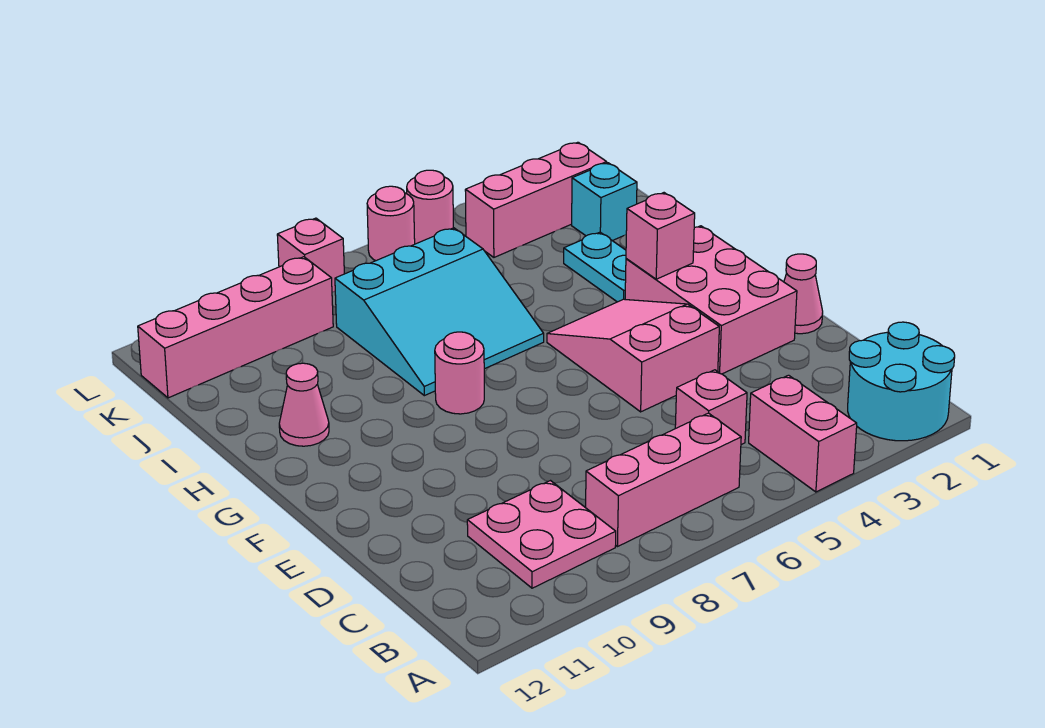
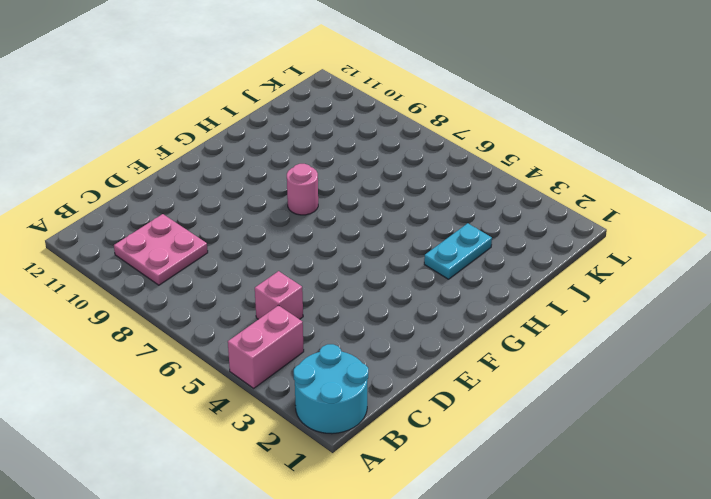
none -> pink brick B6:B8 level 1
none -> pink cone E1 level 1
none -> pink brick E2:G3 level 1

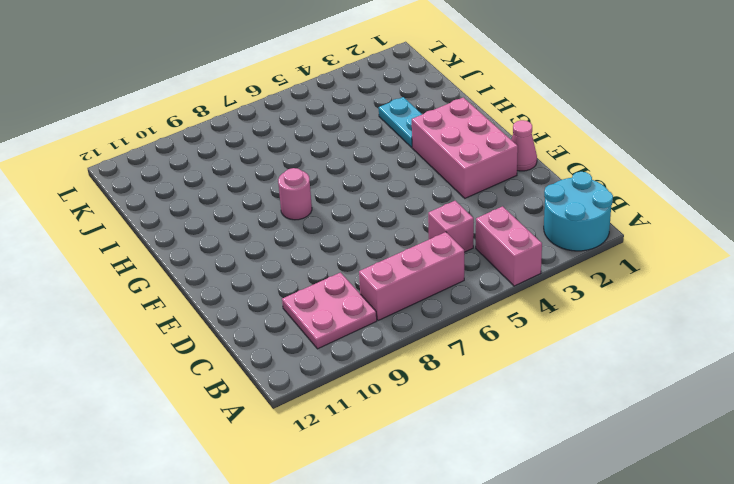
none -> pink slope E4:G5 level 1 top E
none -> cyan slope H6:J8 level 1 top J
none -> pink cone H11 level 1

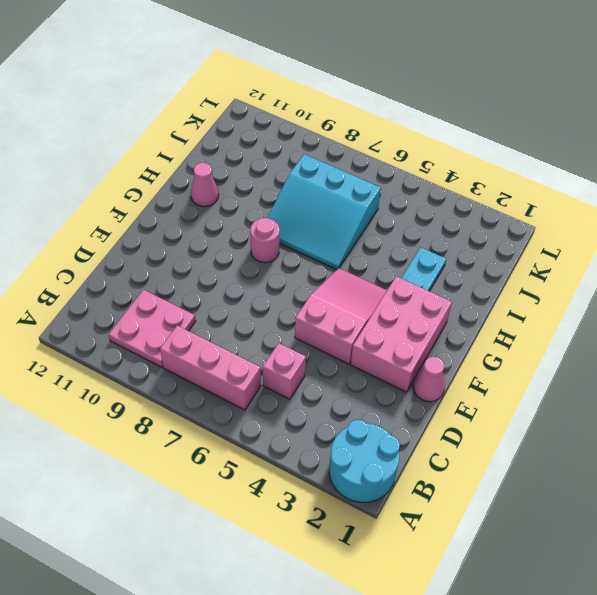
none -> pink brick A4:B4 level 1
none -> cyan brick J2 level 1
none -> pink brick K2:K4 level 1

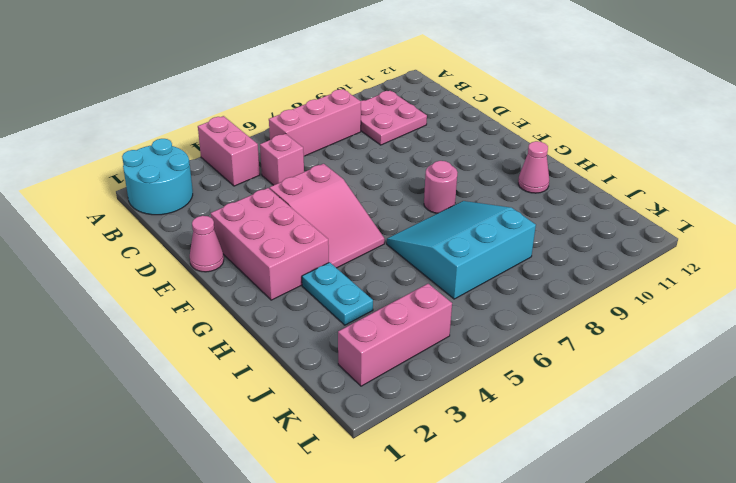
none -> cyan brick J2 level 1
none -> pink brick K9:K12 level 1
none -> pink round brick L5 level 1

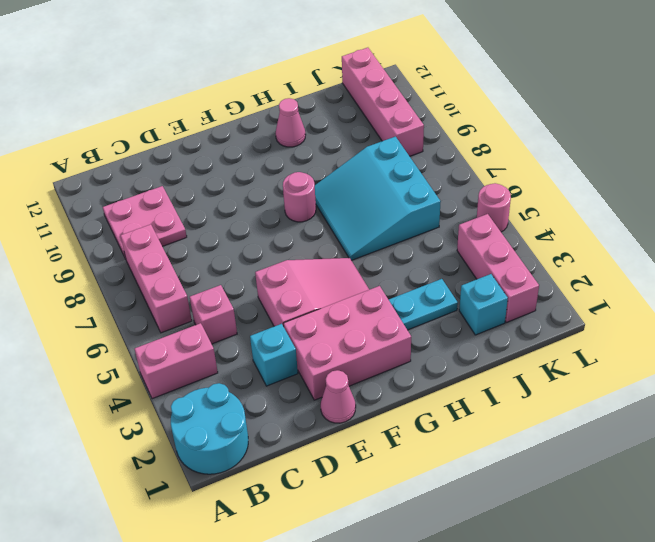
cyan brick D3 level 1 -> none
none -> pink round brick L6 level 1
none -> pink brick L8 level 1
none -> pink brick G3 level 2

